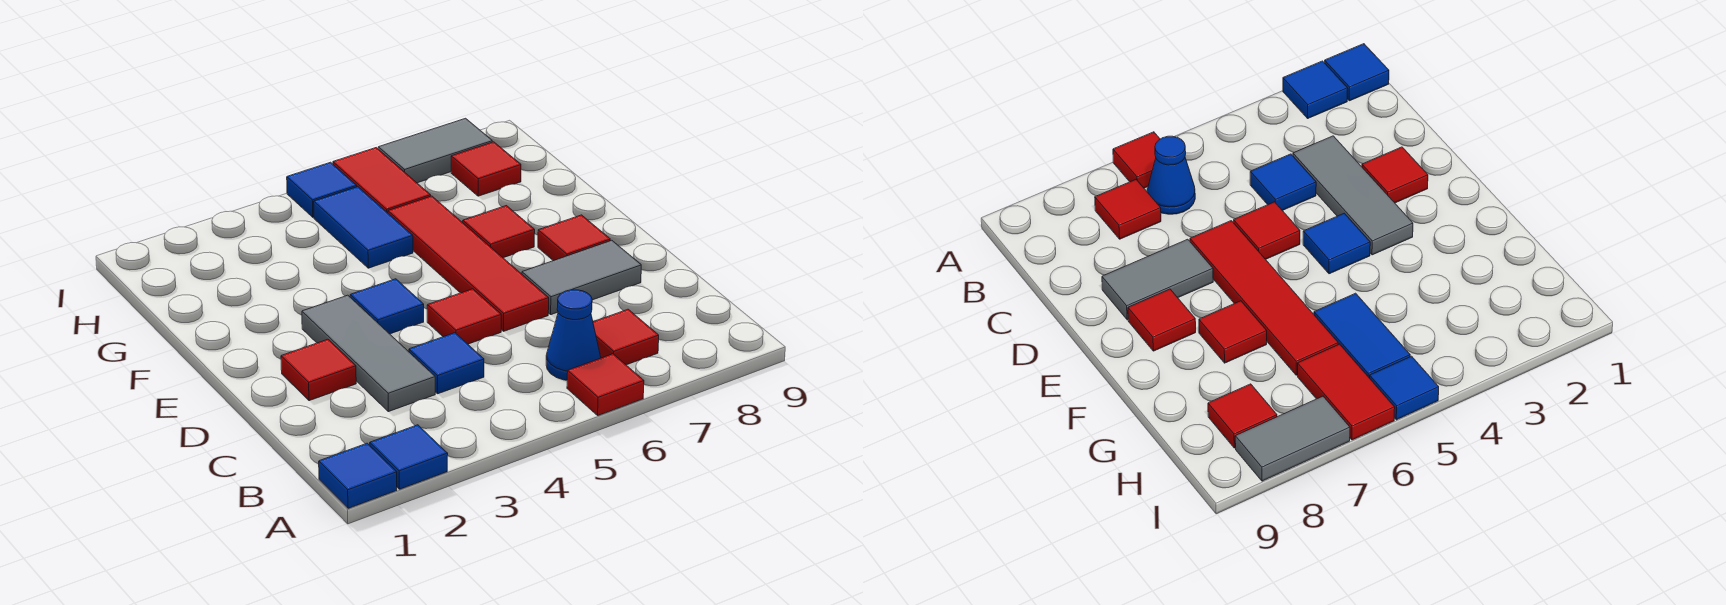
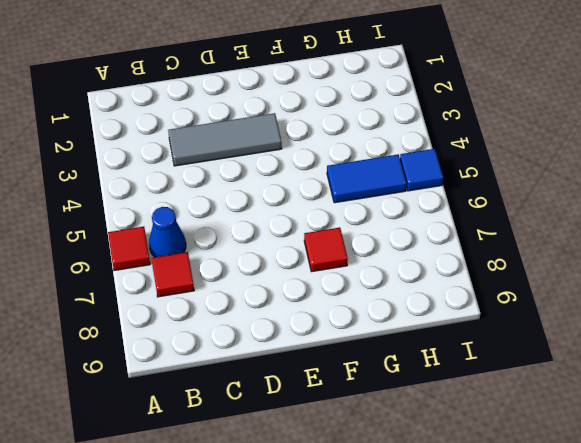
none -> blue tile A1 level 1
none -> blue tile A2 level 1
none -> blue tile C4 level 1

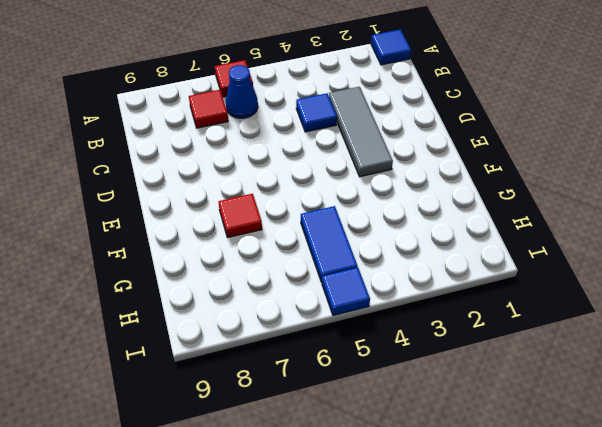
none -> blue tile A2 level 1
none -> red tile D2 level 1
none -> red tile D5 level 1

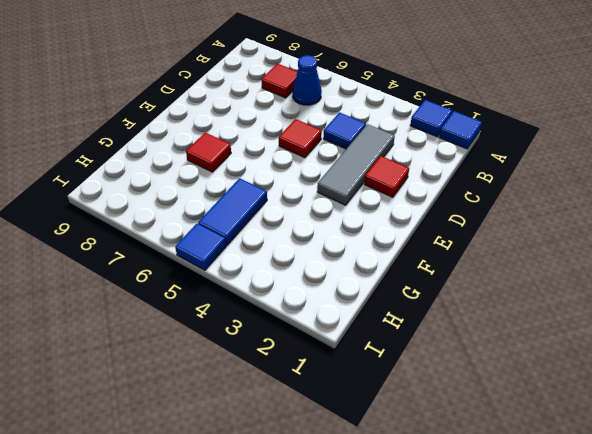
none -> red tile A6 level 1
none -> red tile D6:G6 level 1
none -> grey tile D7:D8 level 1

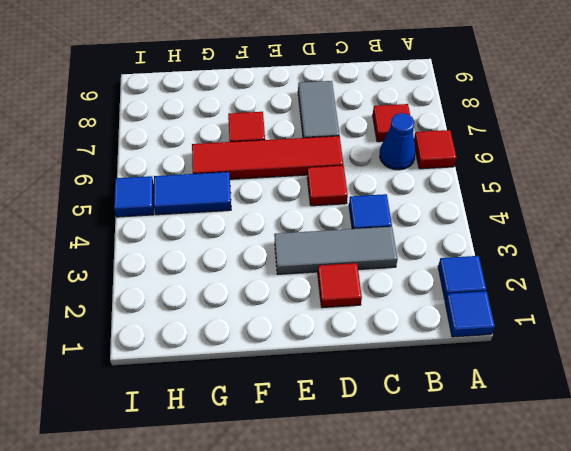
none -> blue tile E4 level 1
none -> red tile E8 level 1
none -> red tile H6:I6 level 1

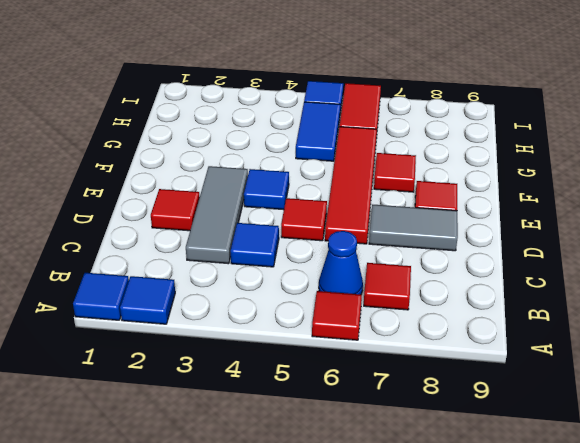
none -> red tile H8 level 1
none -> grey tile I7:I8 level 1

